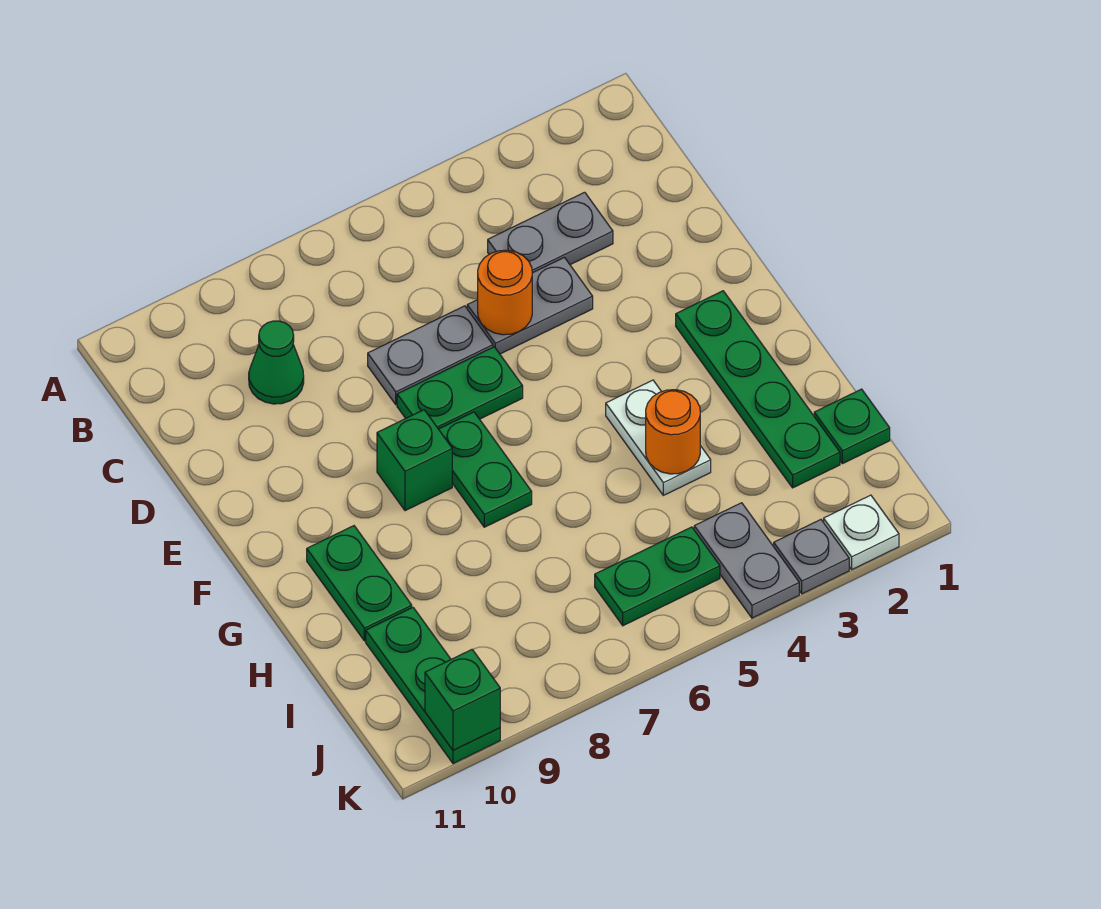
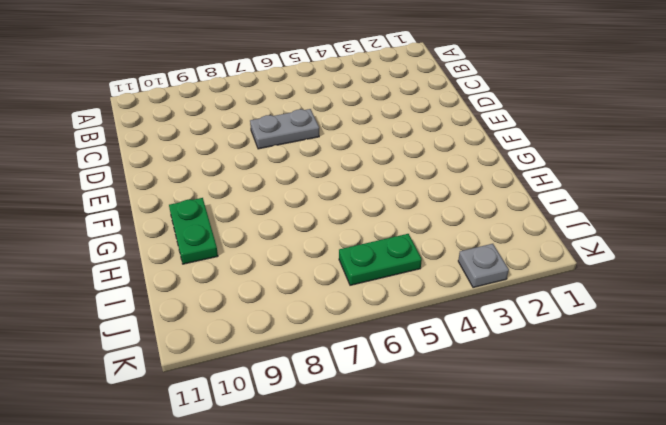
none -> grey plate C3:C4 level 1
none -> green cone C9 level 1
none -> grey plate D4:D5 level 1

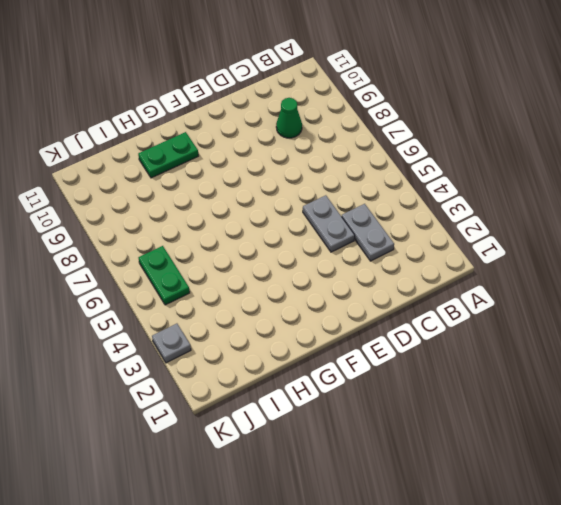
none -> grey plate D6:D7 level 1
none -> green plate E6:E7 level 1
none -> green plate F2:I2 level 1

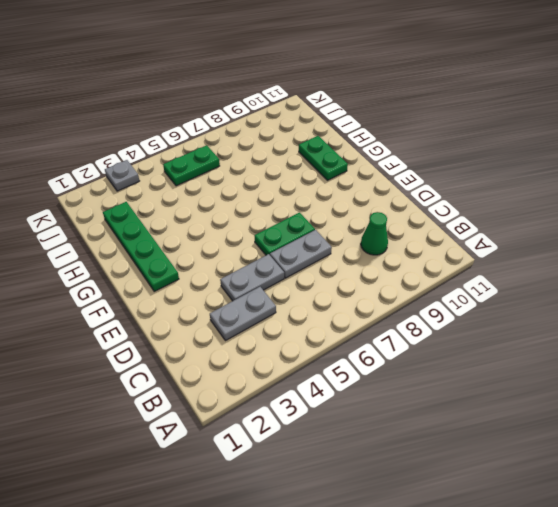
none -> green plate F7:G7 level 1
none -> green brick F8 level 1
none -> white plate G4:H4 level 1

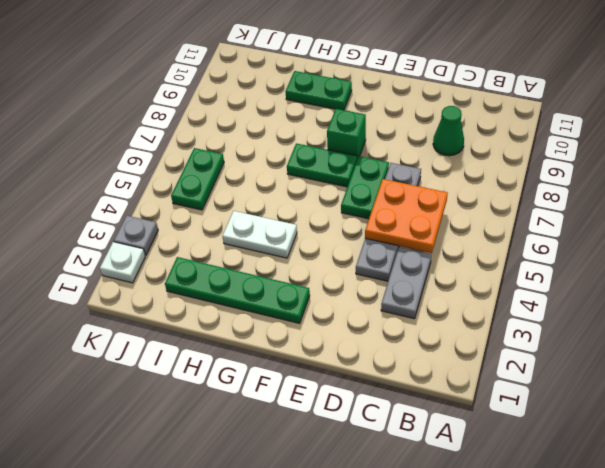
orange plate C5:D6 level 2 -> orange round brick D5 level 2
none -> green plate I1 level 1
none -> green plate I10:K10 level 1
none -> grey plate J4:K4 level 1

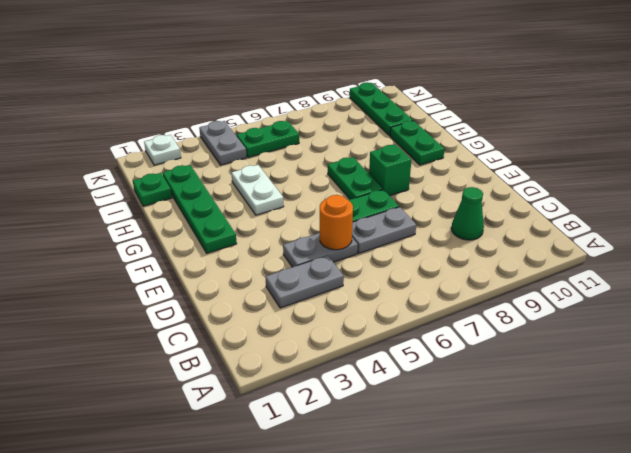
none -> grey plate K3 level 1
none -> orange round brick H4 level 2
none -> green brick K10 level 2

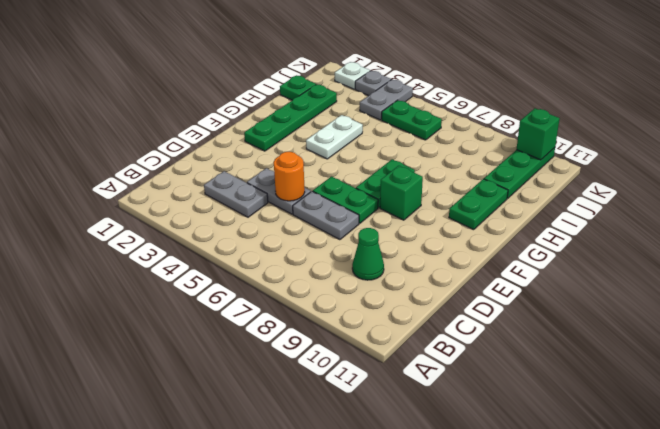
none -> orange round brick H4 level 2

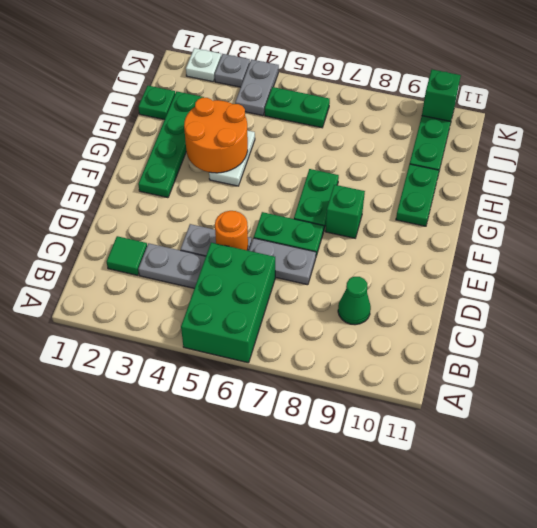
green brick A5:C6 level 1 -> none
green tile C2 level 1 -> none
orange round brick G3:H4 level 2 -> orange round brick H4 level 2

